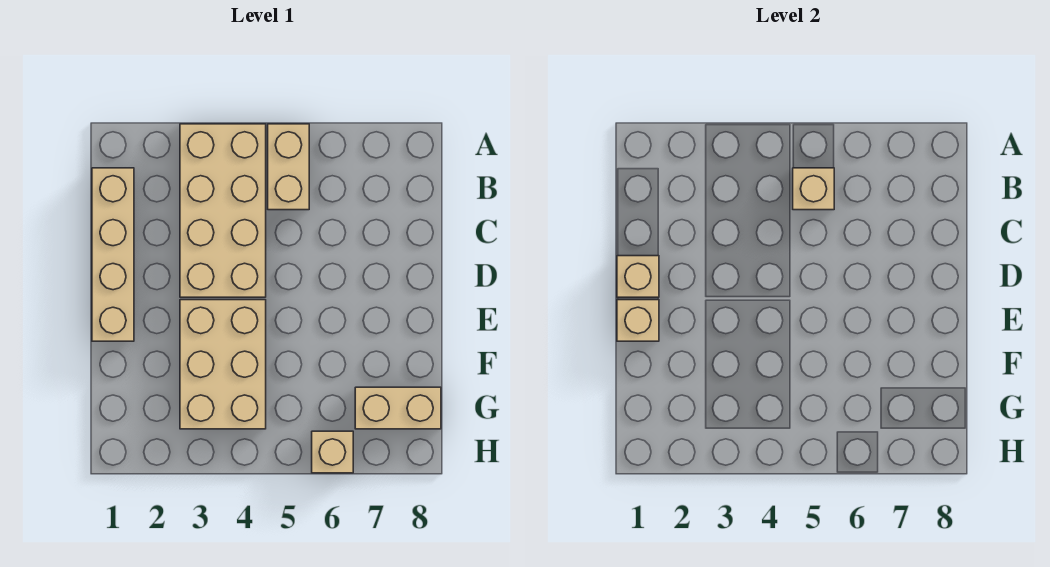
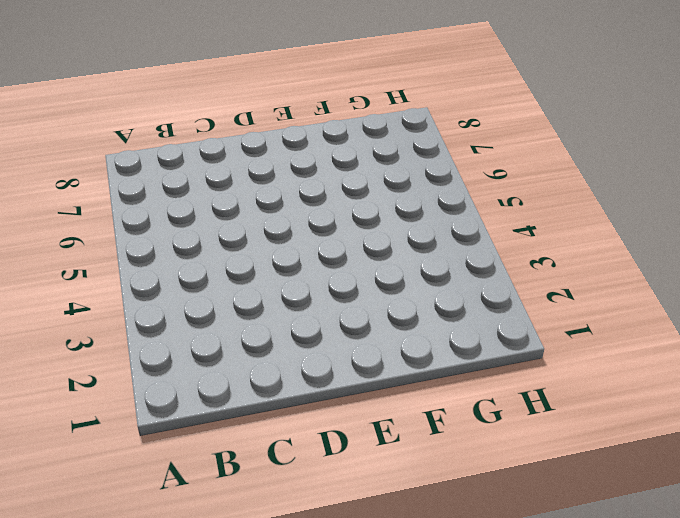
none -> tan brick A3:D4 level 1
none -> tan brick A5:B5 level 1

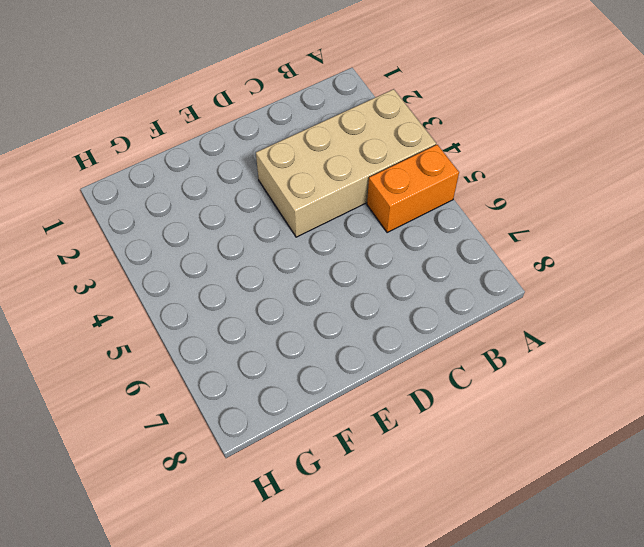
orange brick A5:B5 level 1 -> tan brick A5:B5 level 1
none -> tan brick B1:E1 level 1
none -> tan brick E3:G4 level 1

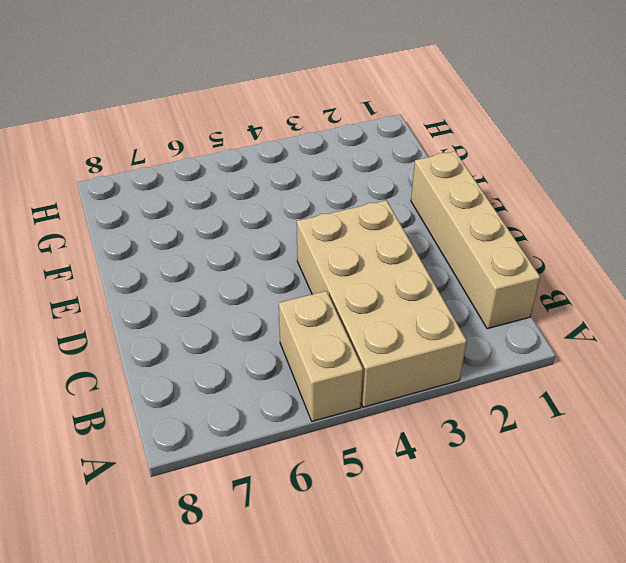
none -> tan brick E3:G4 level 1
none -> tan brick G7:G8 level 1

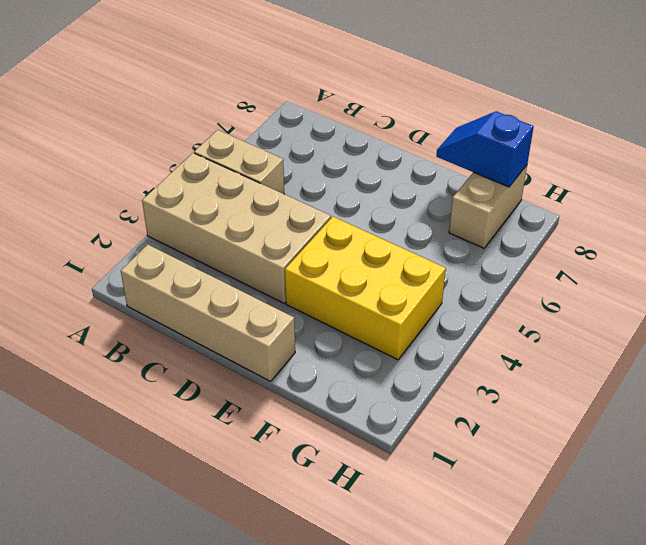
yellow brick E3:G4 level 1 -> tan brick E3:G4 level 1
blue slope F8:G8 level 2 top G -> none
none -> tan brick H6 level 1
none -> tan brick B5 level 2

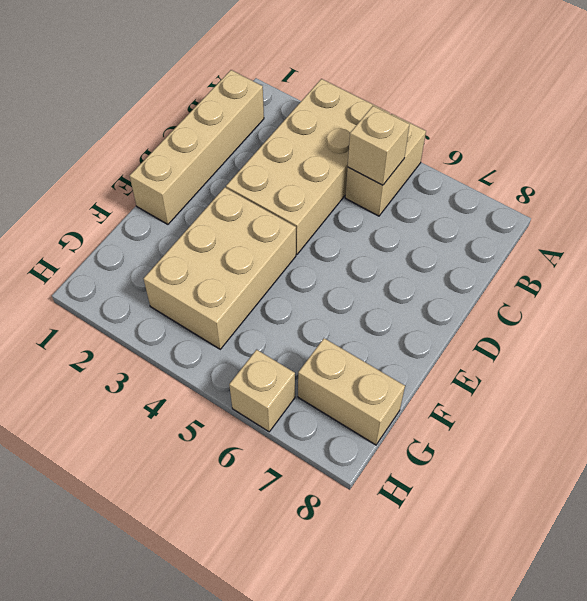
none -> tan brick D1 level 2
none -> tan brick E1 level 2

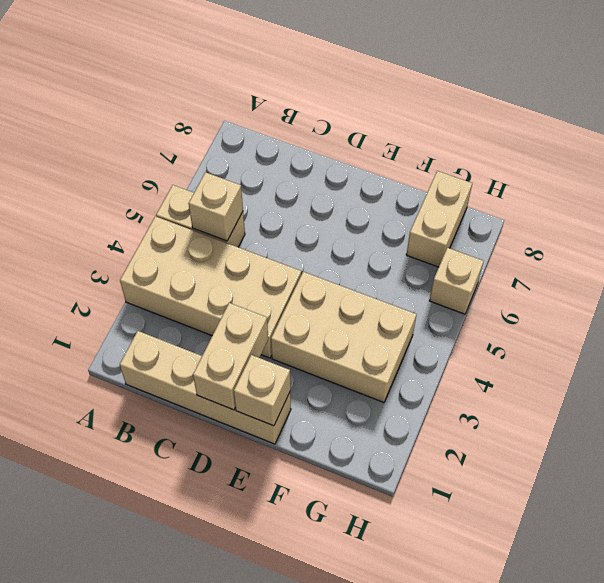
tan brick D1:D2 level 2 -> tan brick D1 level 2

